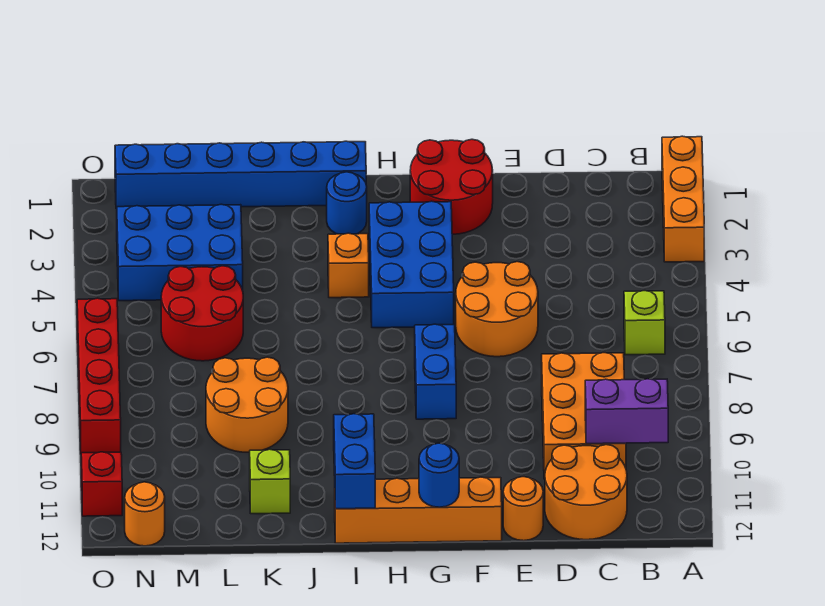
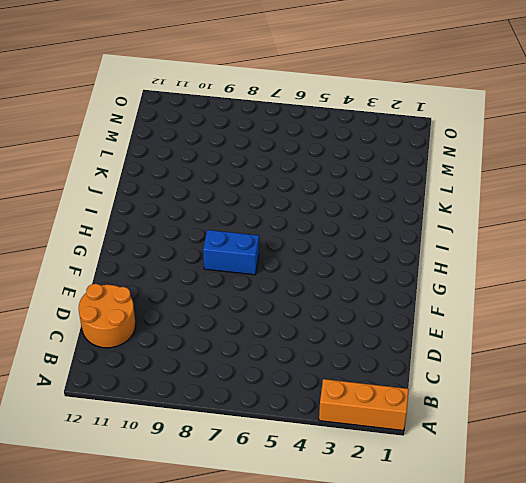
none -> lime brick B6 level 1
none -> orange brick C8:D10 level 1
none -> orange round brick E5:F6 level 1

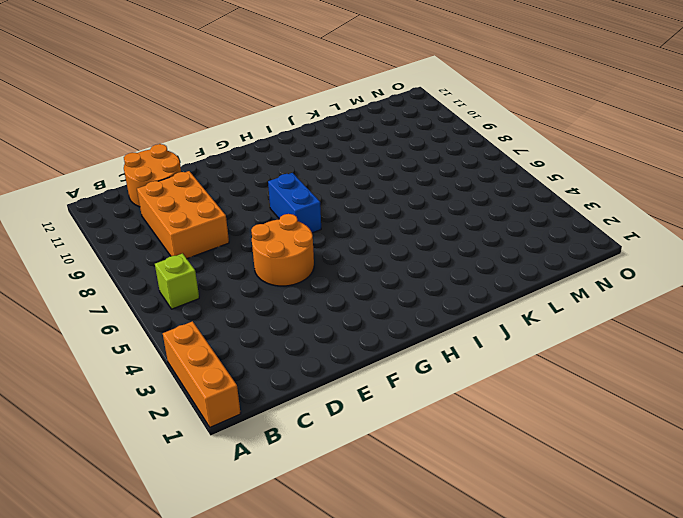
none -> orange round brick E12 level 1
none -> red round brick F1:G2 level 1
none -> orange brick F12:I12 level 1

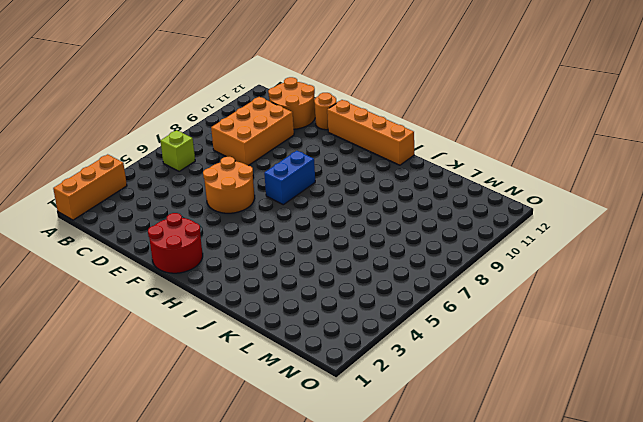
none -> blue brick G3:H5 level 1
none -> blue brick I1:N1 level 1
none -> blue round brick I2 level 1

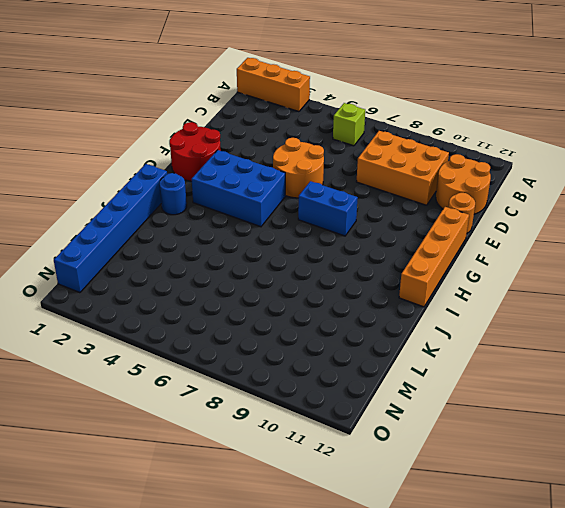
none -> orange brick I4 level 1
none -> orange round brick K8:L9 level 1
none -> lime brick K11 level 1

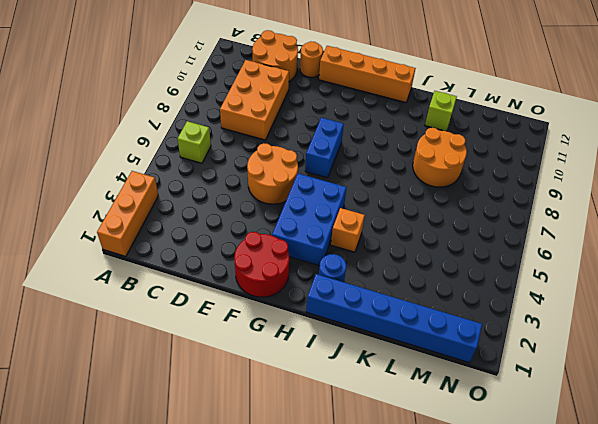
none -> blue brick L3:N4 level 1
none -> red round brick L5:M6 level 1
none -> orange round brick N12 level 1

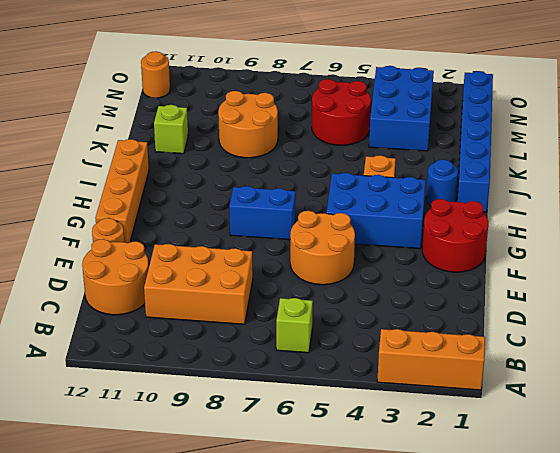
none -> red brick O6:O9 level 1
none -> red brick O11 level 1
none -> purple brick B10:C10 level 2

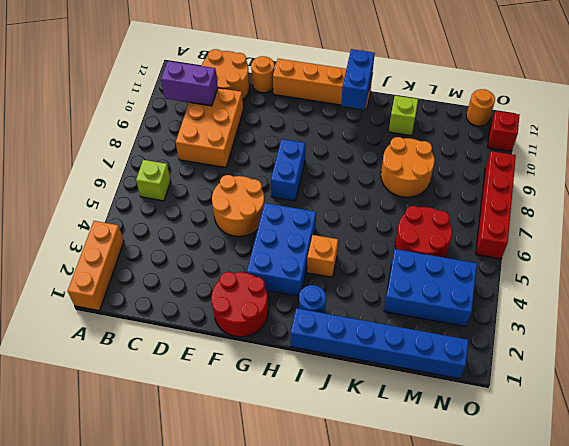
none -> blue round brick G12 level 2

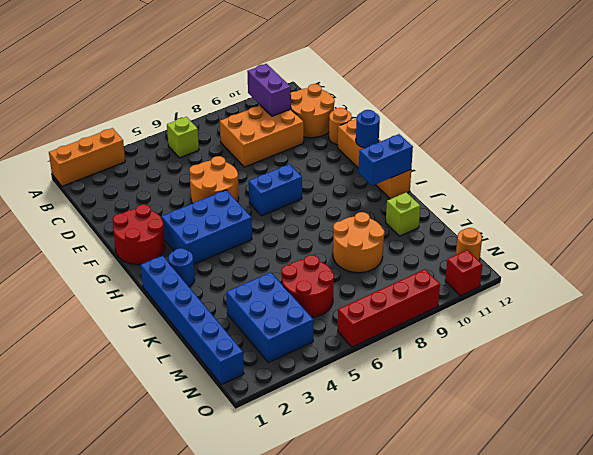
none -> orange brick I4 level 1

